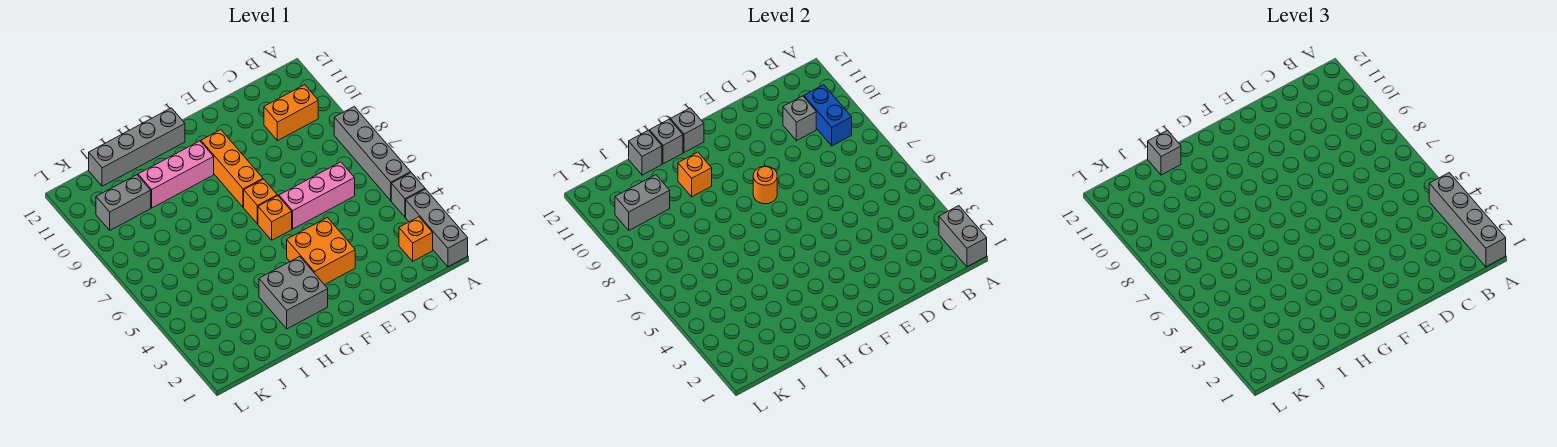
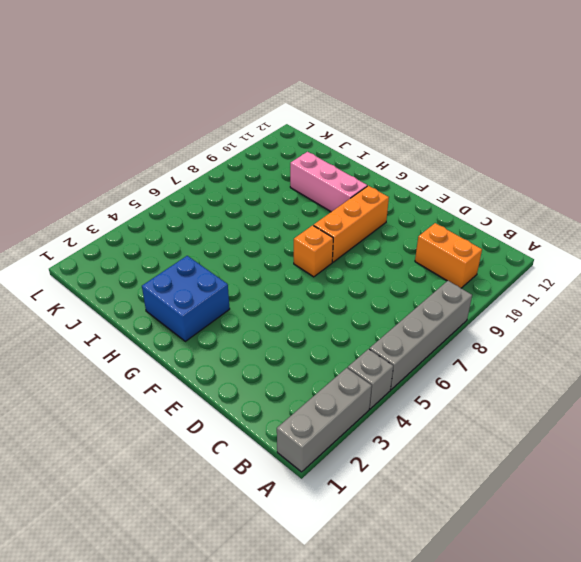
blue brick G2:H3 level 1 -> grey brick G2:H3 level 1
none -> orange brick B2 level 1
none -> pink brick C6:E6 level 1
none -> orange brick E3:F4 level 1

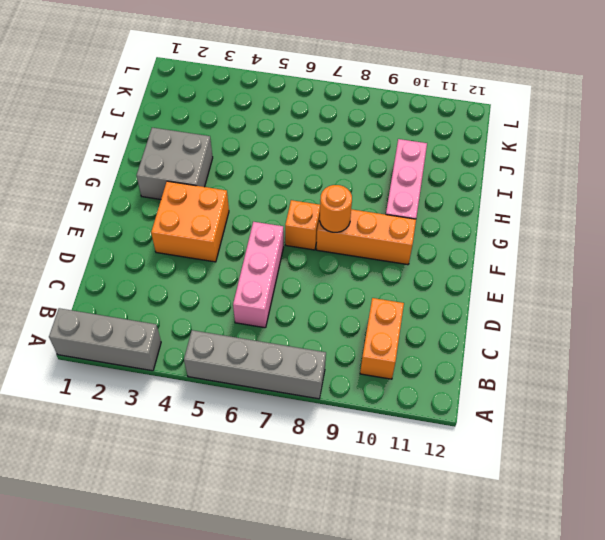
none -> grey brick A4 level 1
none -> orange brick B2 level 1
none -> orange brick F6 level 1

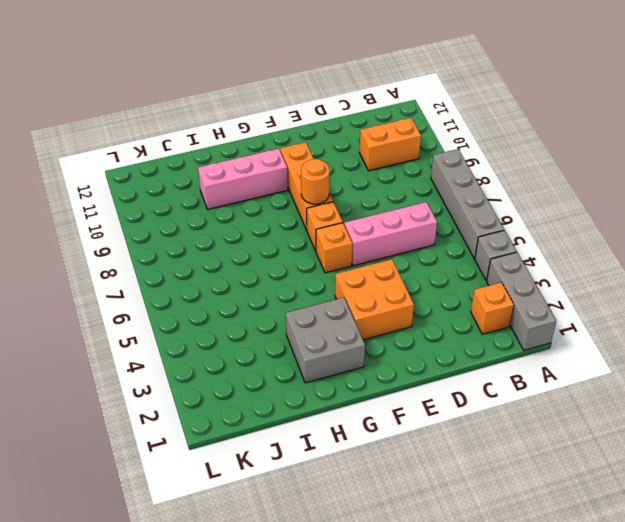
none -> grey brick G12:J12 level 1
none -> grey brick J10:K10 level 1
none -> grey brick A1:A2 level 2

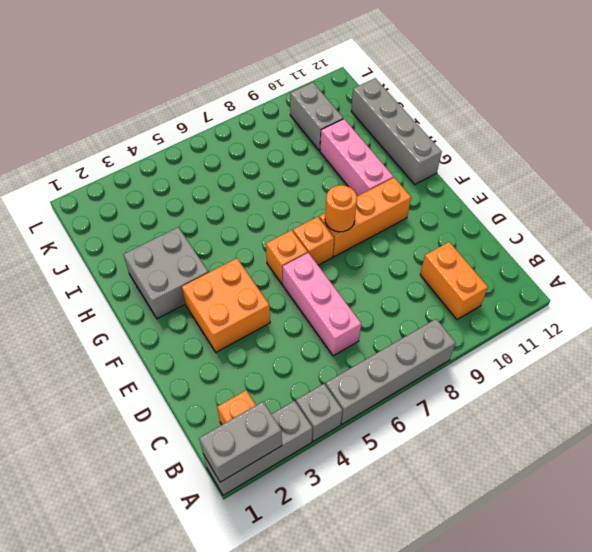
none -> blue brick B9:B10 level 2
none -> grey brick C10 level 2
none -> grey brick G12 level 2

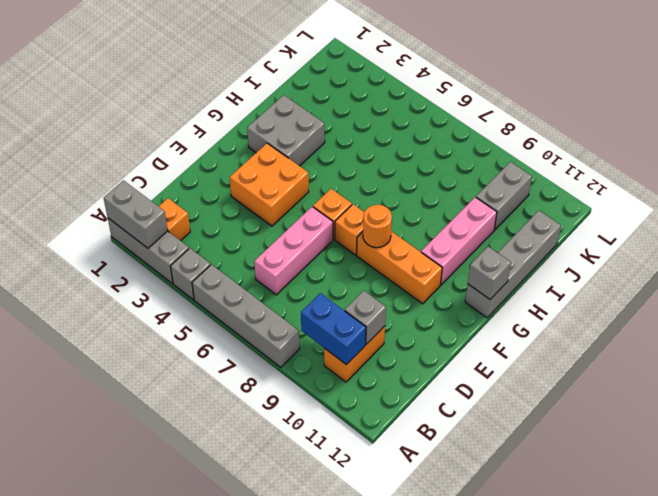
none -> orange brick H10 level 2
none -> grey brick H12 level 2
none -> grey brick I12 level 2

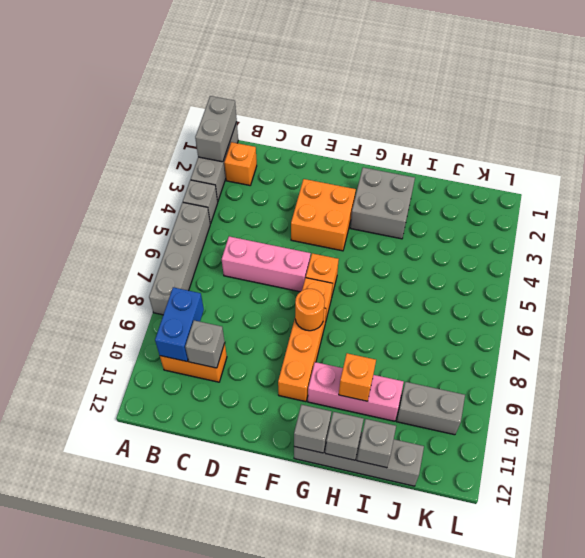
none -> grey brick J10:K10 level 2
none -> grey brick A1:A4 level 3
none -> grey brick I12 level 3

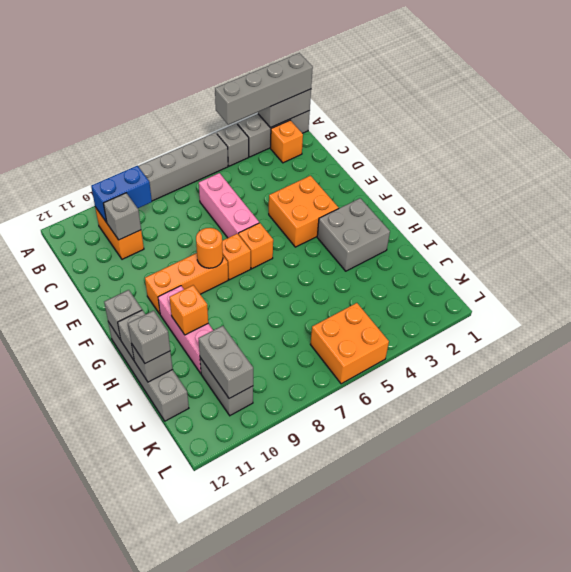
orange brick K5:L6 level 1 -> none

